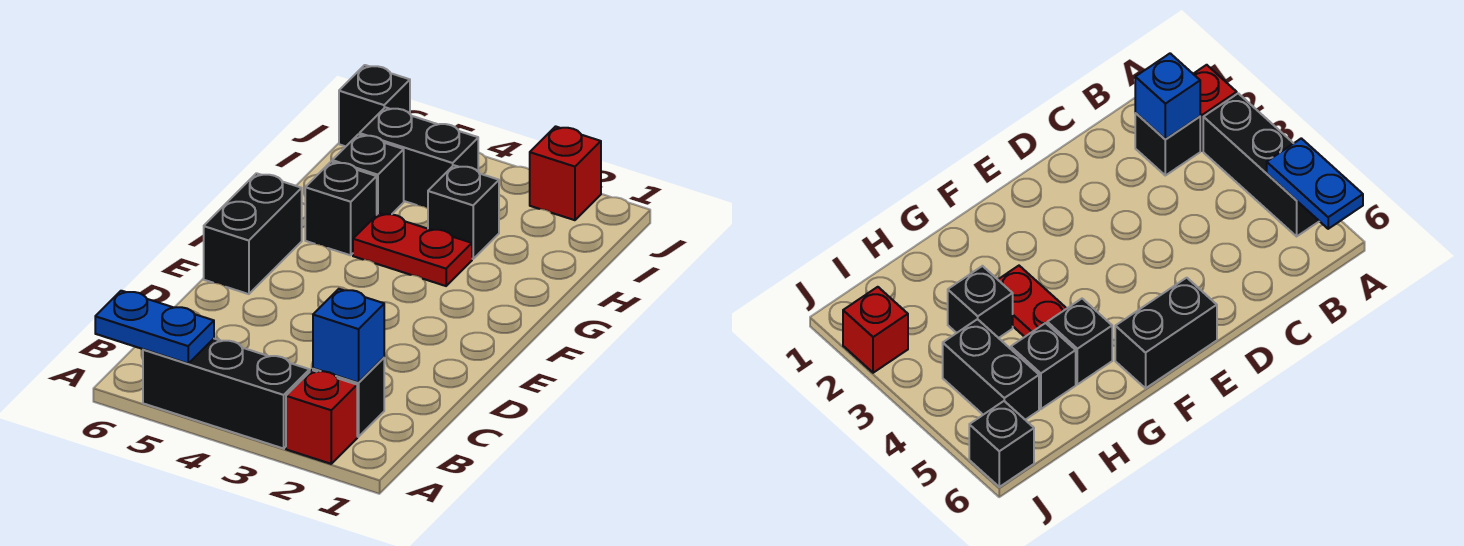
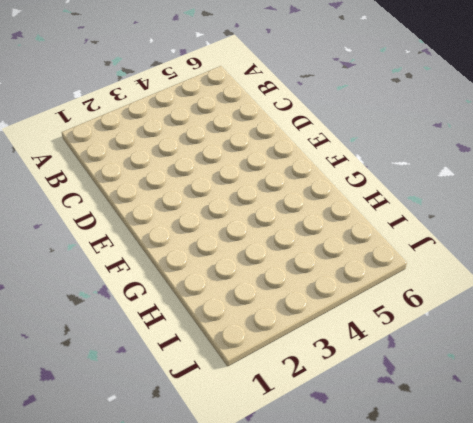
none -> red brick A2 level 1
none -> black brick A3:A5 level 1
none -> black brick B2 level 1

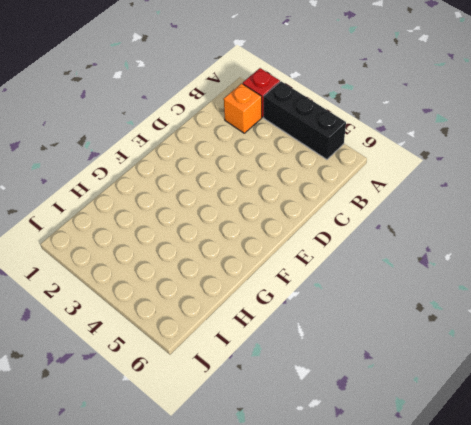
orange brick B2 level 1 -> black brick B2 level 1
none -> black brick E6:F6 level 1
none -> red plate G3:G4 level 1
none -> black brick G5 level 1

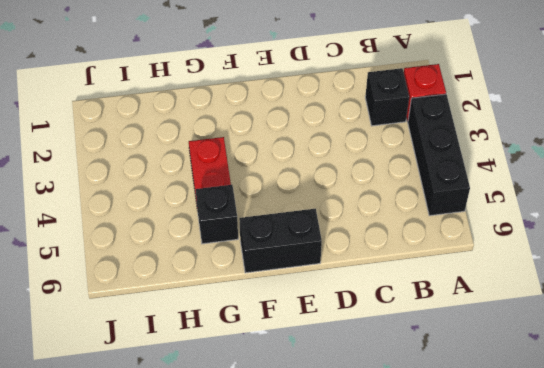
none -> black brick H3 level 1
none -> black brick H5 level 1
none -> black brick I4:I5 level 1

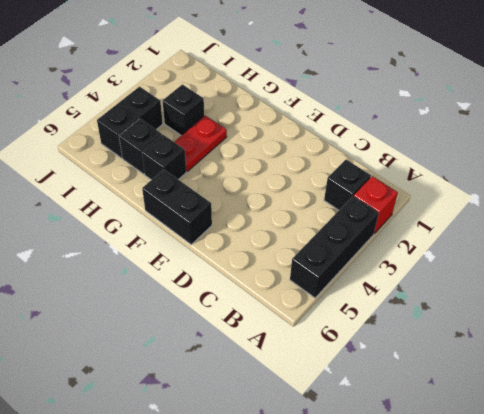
none -> red brick J2 level 1
none -> black brick J6 level 1
none -> blue plate A5:A6 level 2

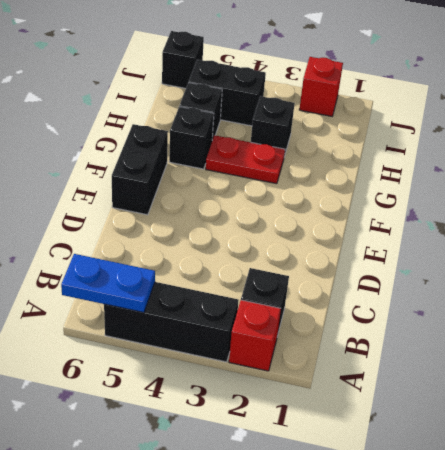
none -> blue brick B2 level 2

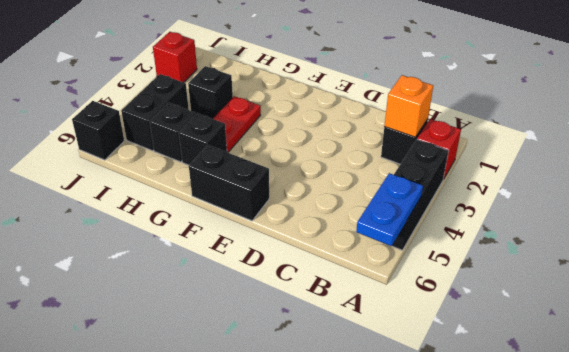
orange brick B2 level 2 -> blue brick B2 level 2

